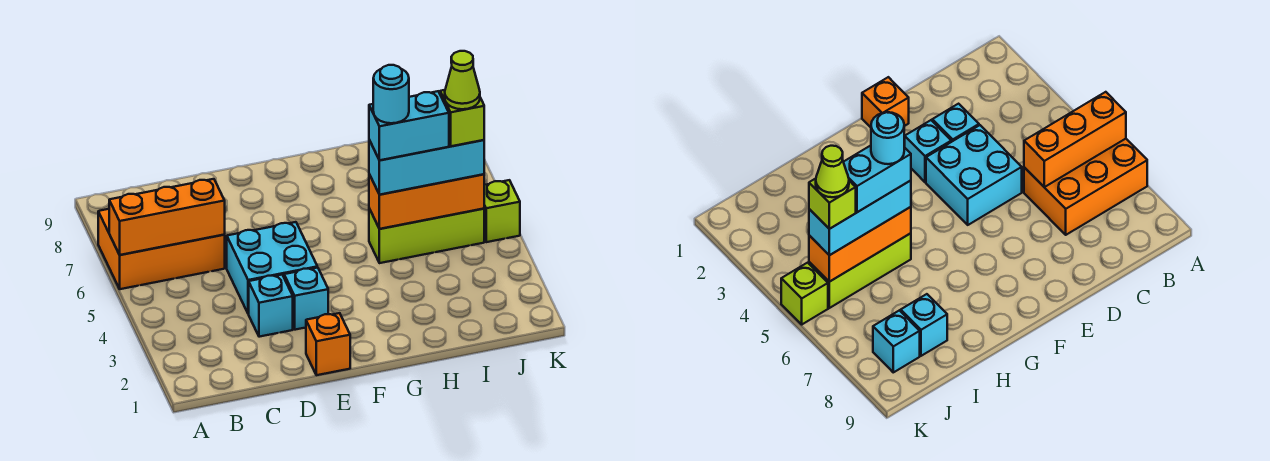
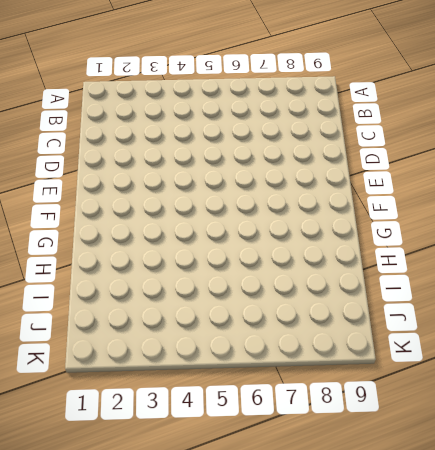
none -> orange brick A6:C7 level 1
none -> cyan brick D3 level 1
none -> cyan brick D4:E5 level 1

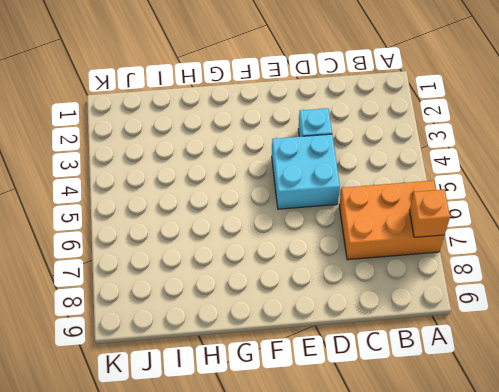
orange brick A7 level 2 -> orange brick E1 level 1
none -> cyan brick E3 level 1
none -> lime brick H5:J5 level 1
none -> cyan brick I8 level 1

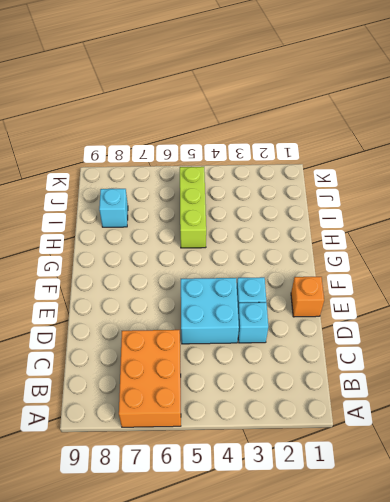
none -> cyan brick J8 level 1
none -> lime brick K5 level 1
none -> orange brick A6:C6 level 2

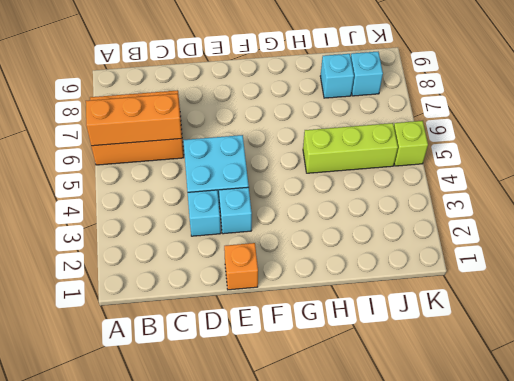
none -> orange brick H5:J5 level 2
none -> cyan brick H5:J5 level 3
none -> cyan brick H5:I5 level 4

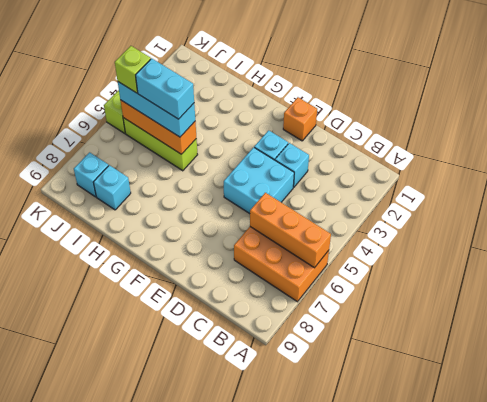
none -> cyan round brick H5 level 5
none -> lime cone J5 level 5

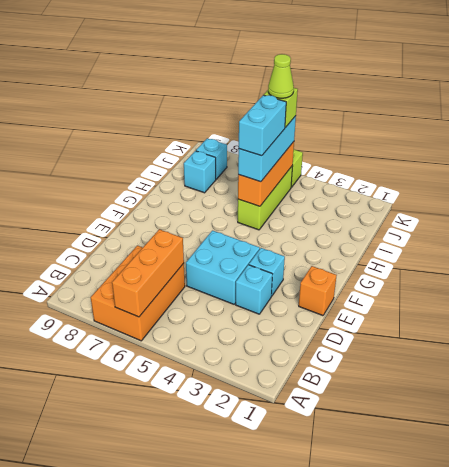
none -> cyan round brick H5 level 5

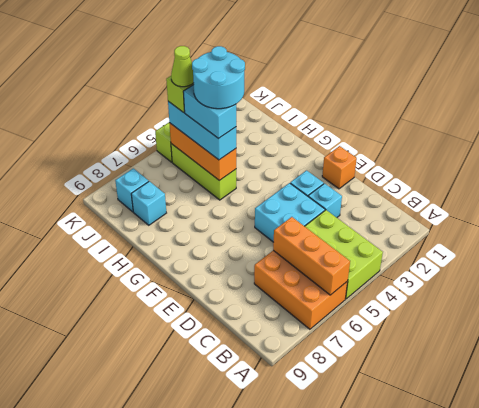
lime brick A4:C5 level 1 -> none
cyan round brick H4:I5 level 5 -> cyan round brick H5 level 5

